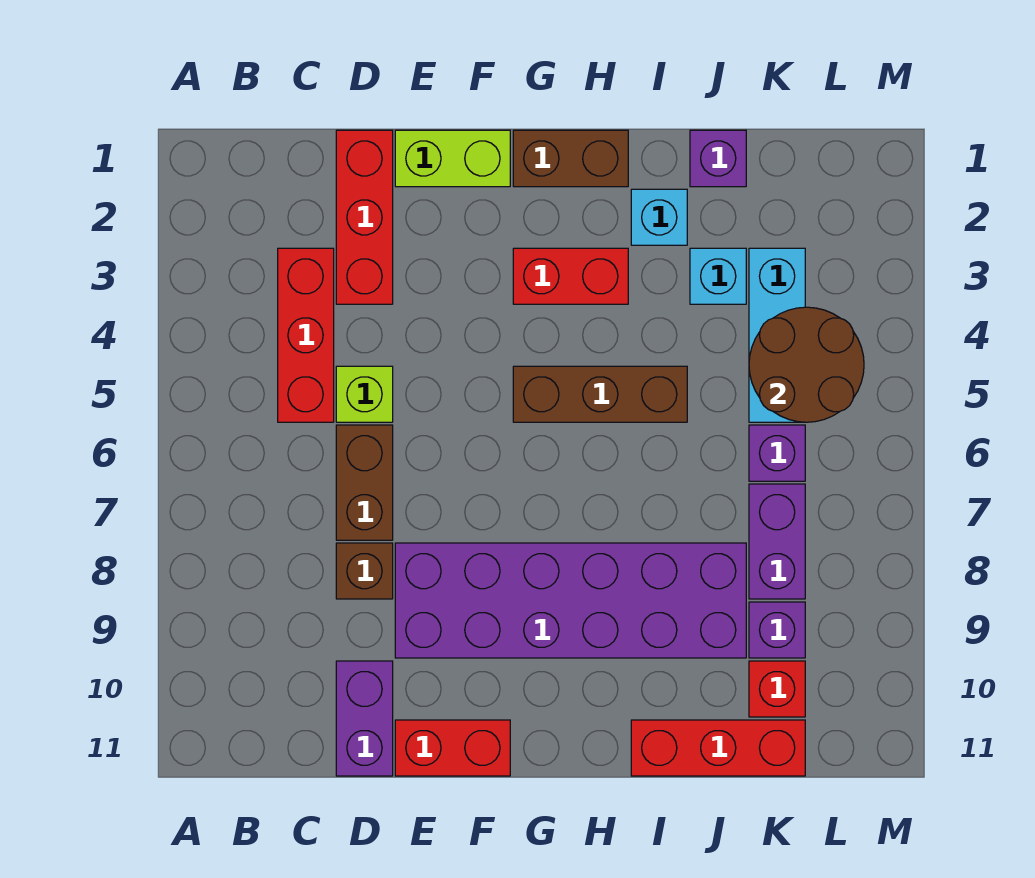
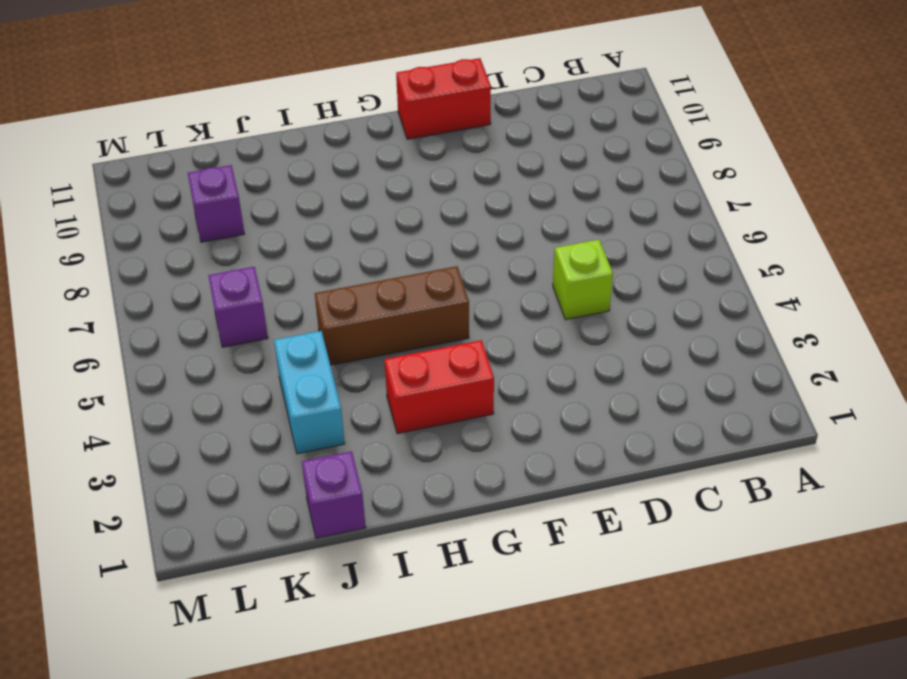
cyan brick J3:J4 level 1 -> cyan brick J3 level 1
none -> red brick C3:C5 level 1
none -> red brick D1:D3 level 1
none -> brown brick D6:D7 level 1

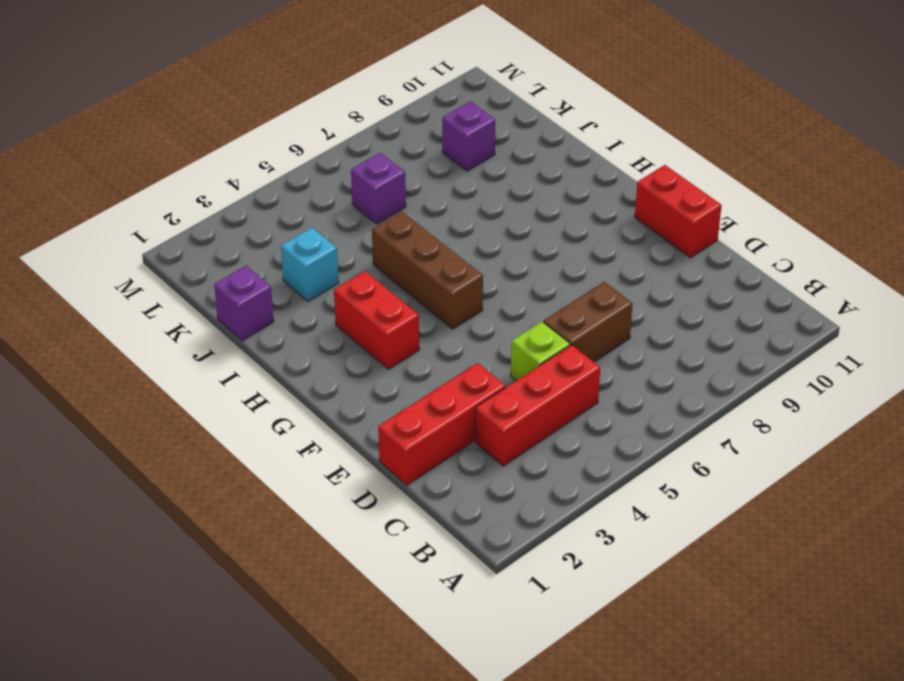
none -> brown brick D8 level 1
none -> purple brick D10:D11 level 1
none -> lime brick E1:F1 level 1

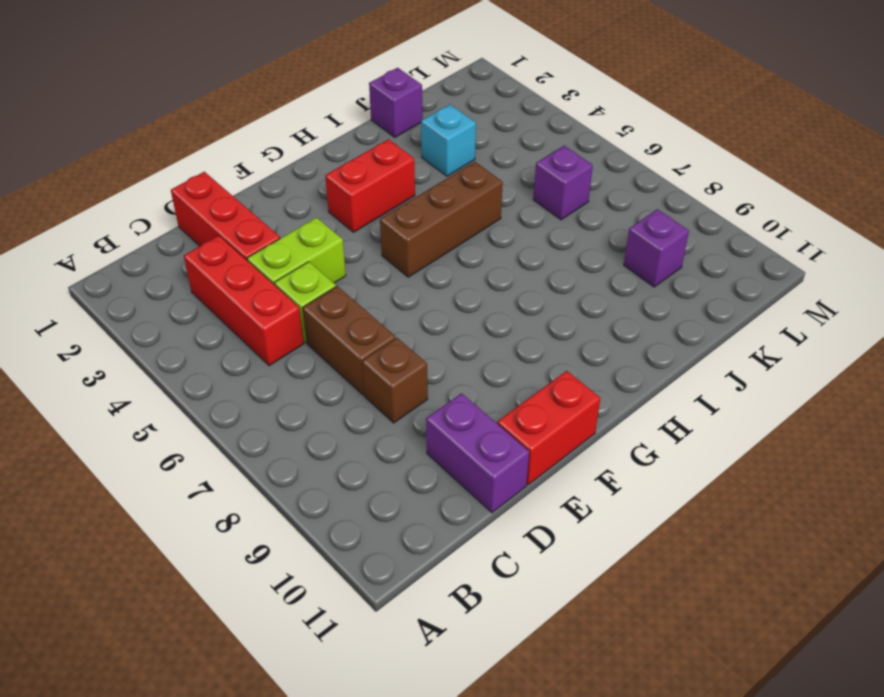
lime brick D4:E4 level 1 -> lime brick E1:F1 level 1
none -> purple brick E8:J9 level 1
none -> brown brick G1:H1 level 1
none -> cyan brick I2 level 1

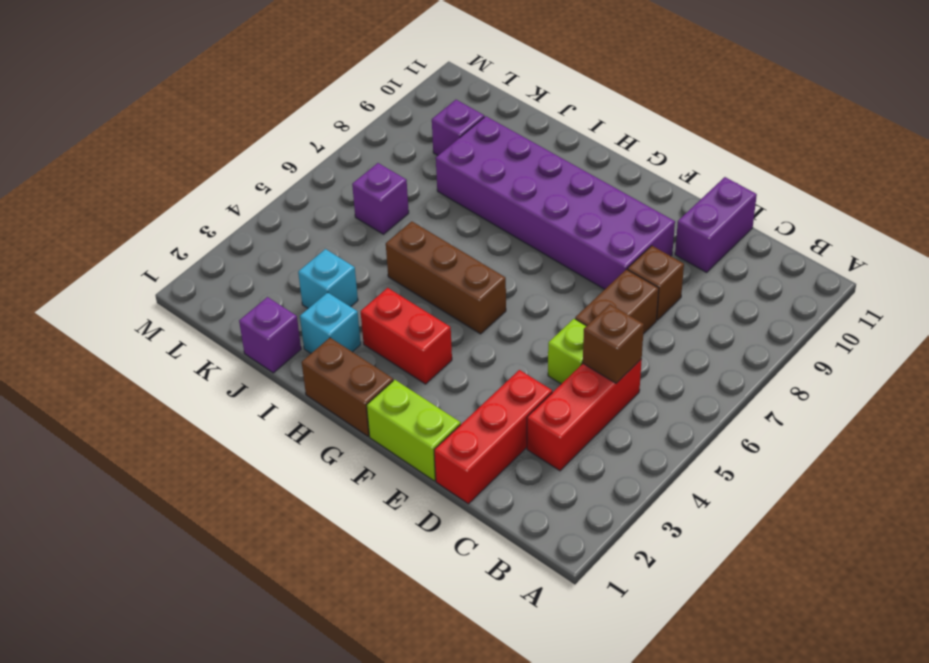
brown brick C5 level 2 -> none
none -> red brick E11:F11 level 1
none -> red brick I11:K11 level 1
none -> cyan brick K3:K5 level 1

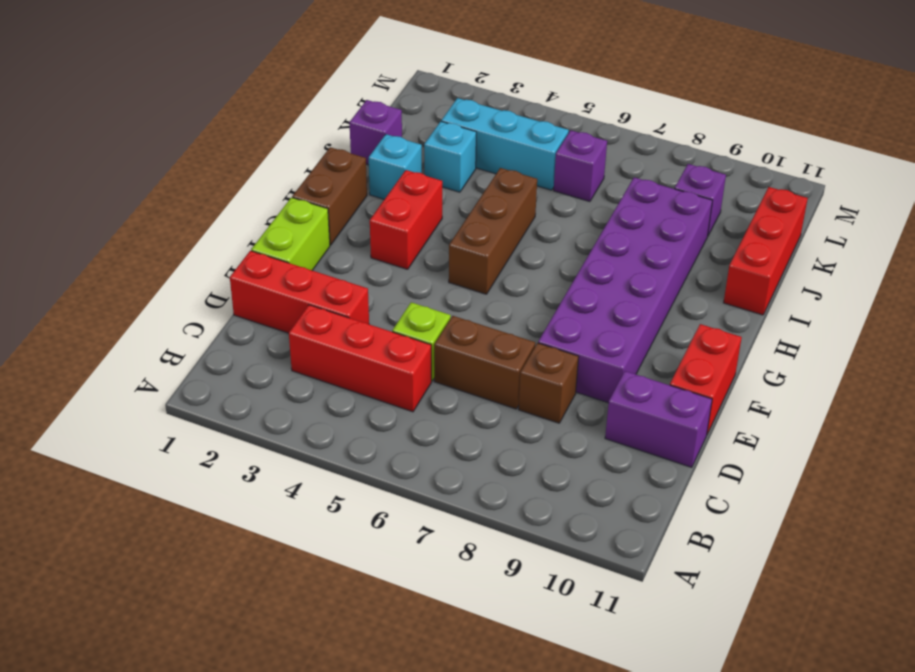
none -> purple brick K7:K8 level 1
none -> red brick K10 level 1
none -> brown round brick K4:L5 level 2

